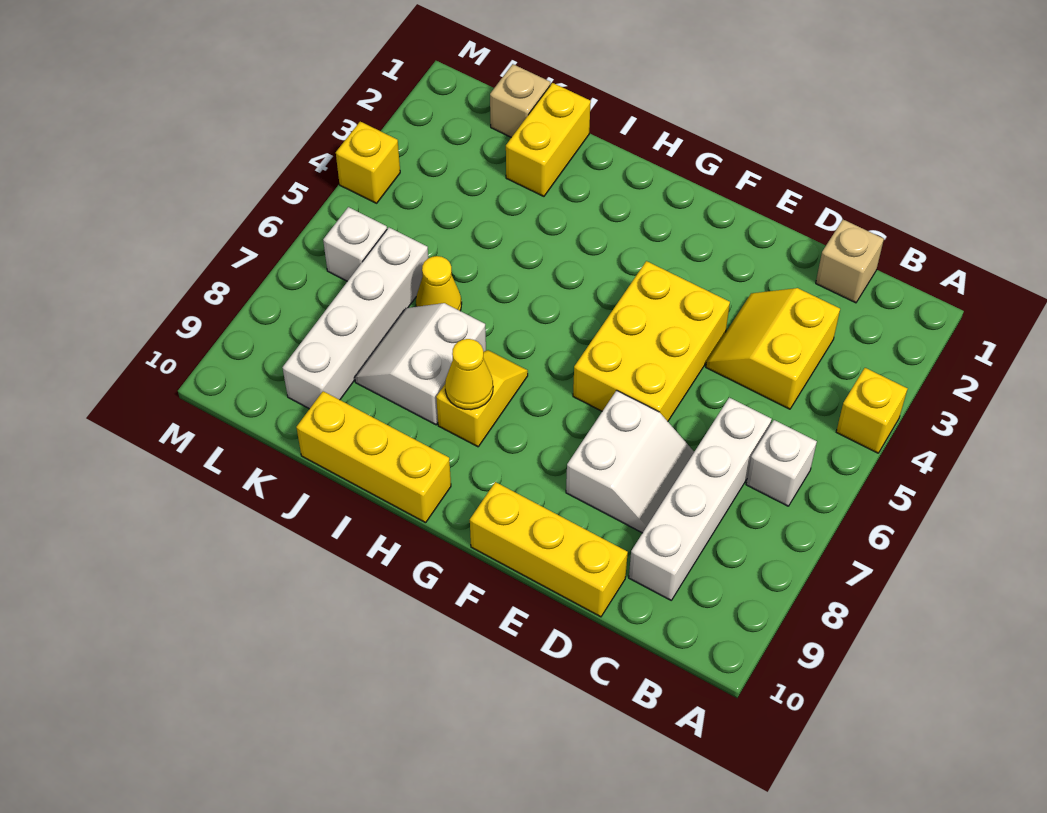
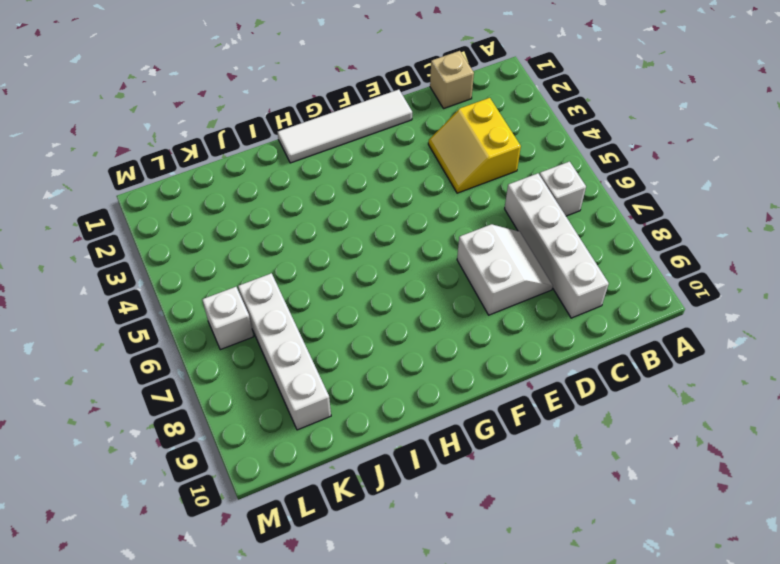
white tile E1:H1 level 1 -> none
none -> yellow brick A4 level 1
none -> yellow brick D10:F10 level 1
none -> yellow brick E4:F6 level 1

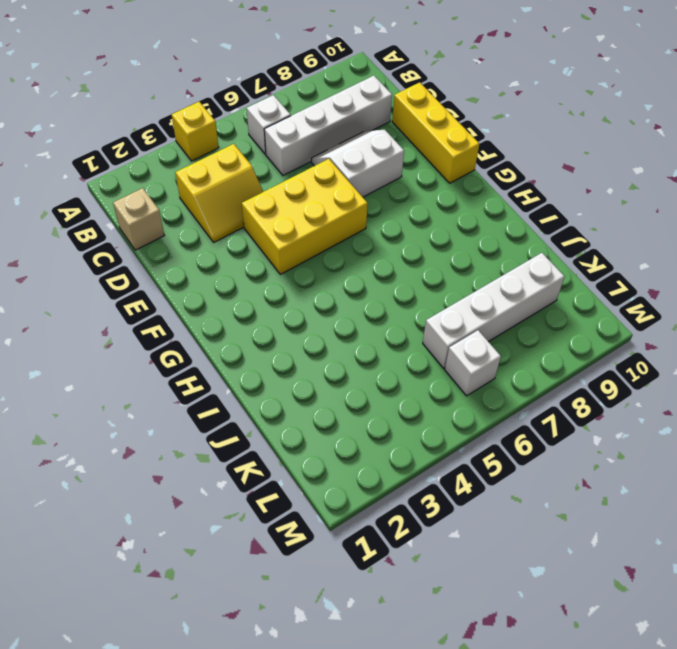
none -> yellow slope H7:H8 level 1 top 8
none -> yellow brick H10:J10 level 1
none -> white slope I7:J8 level 1 top I

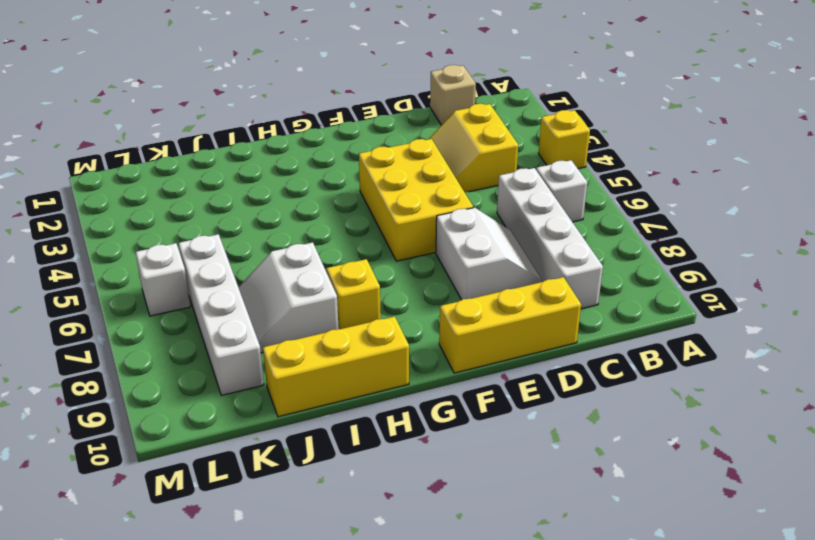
none -> yellow brick J1:J2 level 1
none -> yellow cone J6 level 1
none -> tan brick K1 level 1

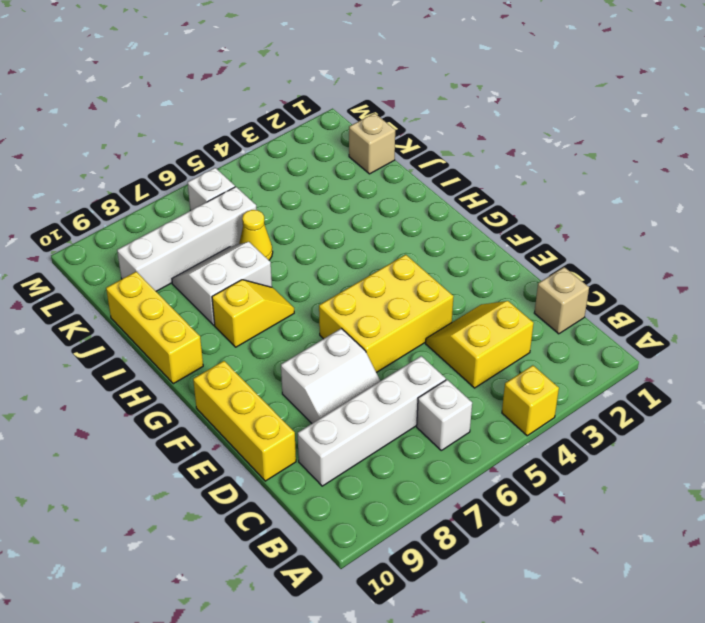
none -> yellow brick J1:J2 level 1
none -> yellow brick M4 level 1
none -> yellow cone H8 level 2

